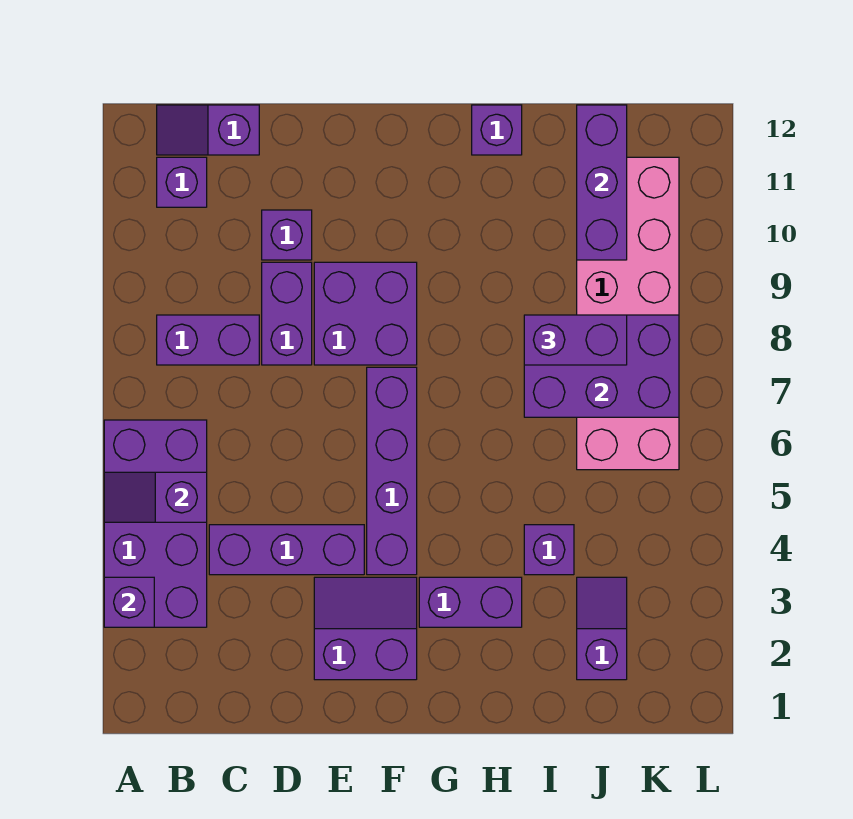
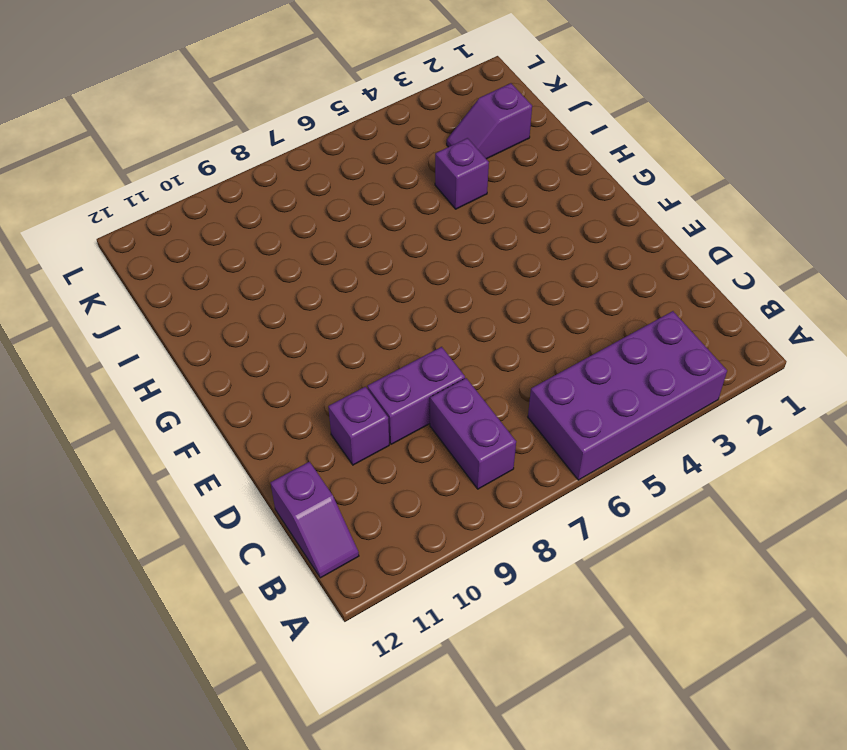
none -> purple brick B11 level 1
none -> purple brick C4:E4 level 1
none -> purple slope E2:F3 level 1 top 2

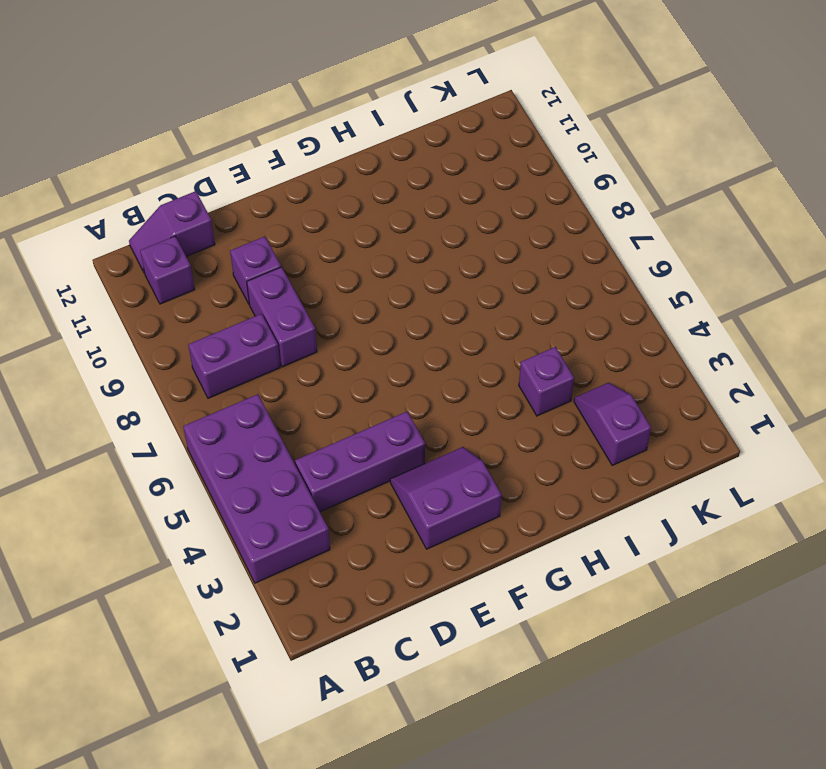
none -> purple brick E8:F9 level 1
none -> purple brick F4:F7 level 1
none -> purple brick G3:H3 level 1

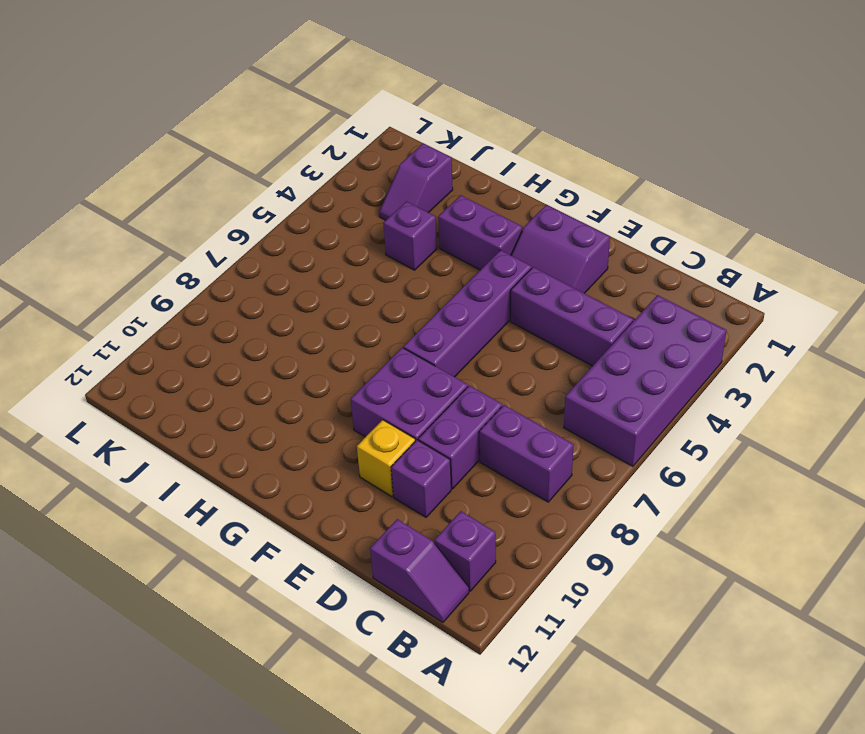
yellow brick E10 level 1 -> none
none -> purple brick H12 level 1
none -> pink brick J6:K11 level 1
none -> purple brick A3 level 2

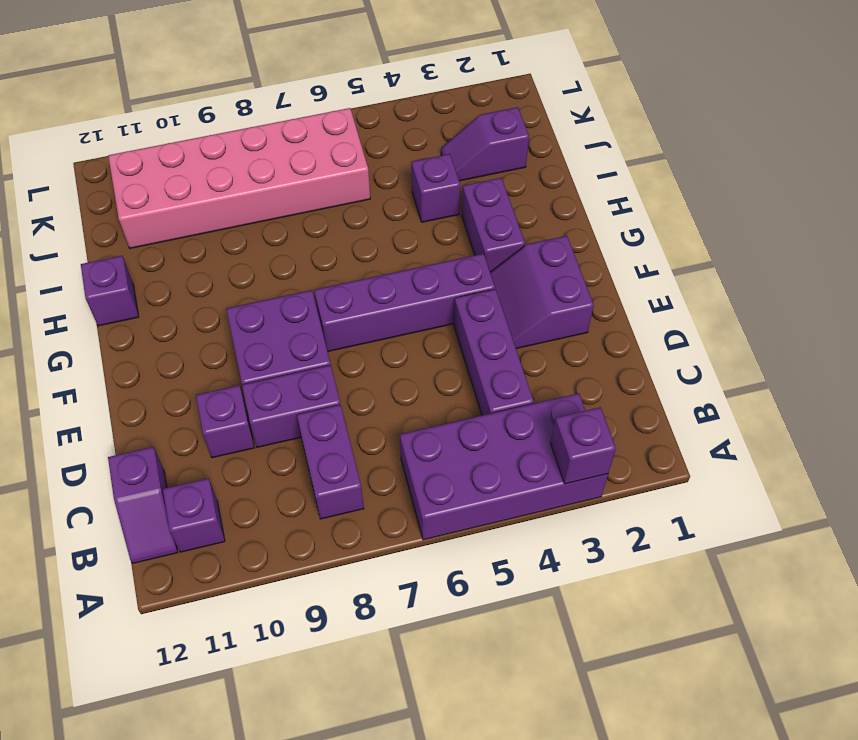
none -> purple slope A5:B5 level 2 top B
none -> purple brick I7:K8 level 2
none -> purple brick J10:J12 level 2

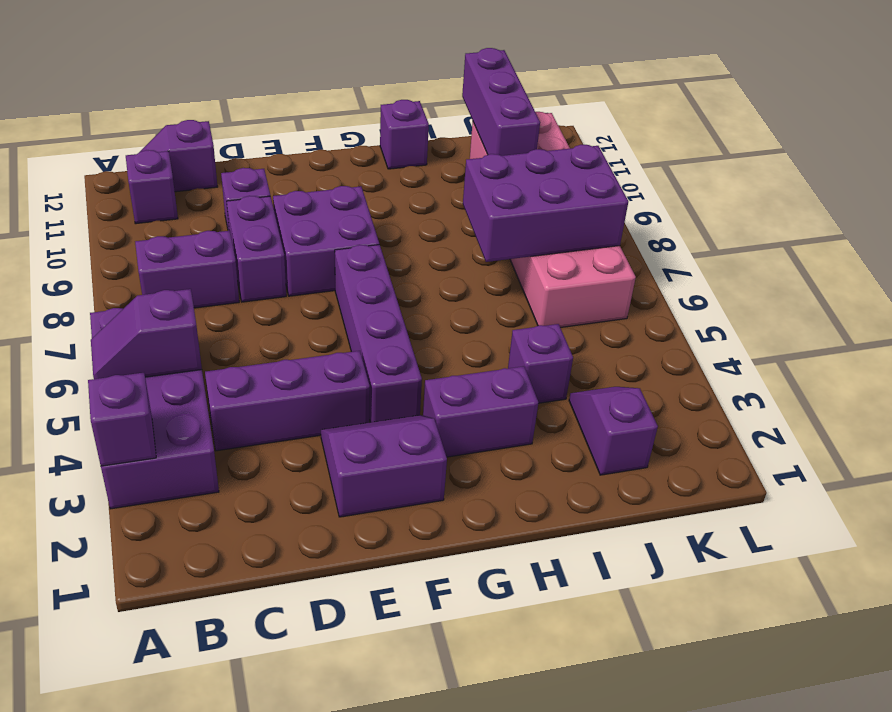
none -> purple brick I8:J8 level 3

